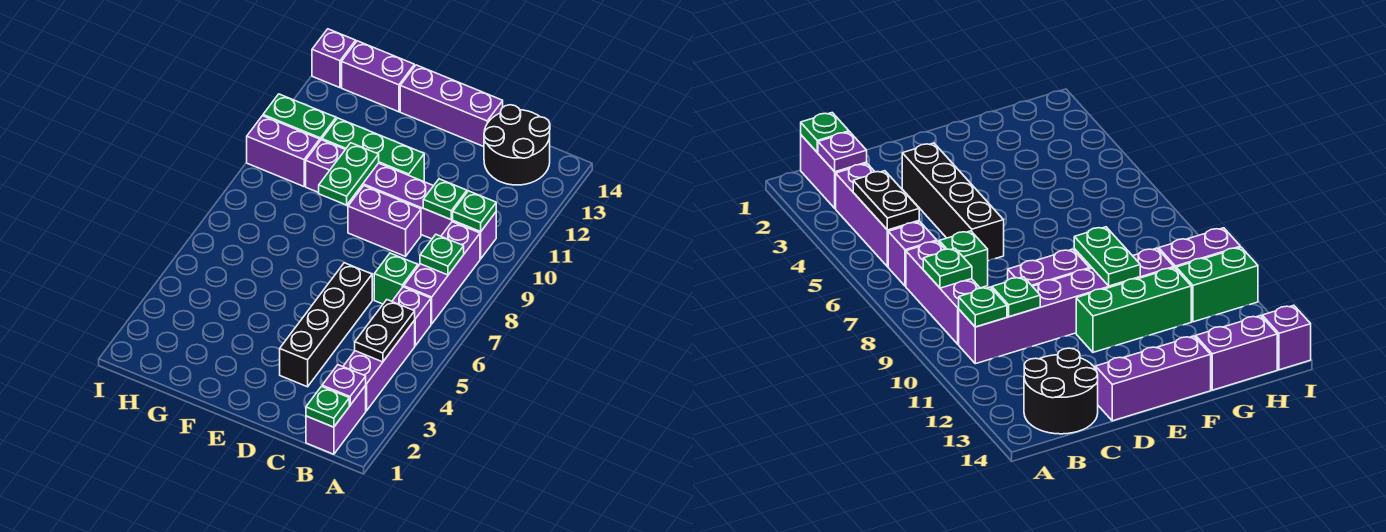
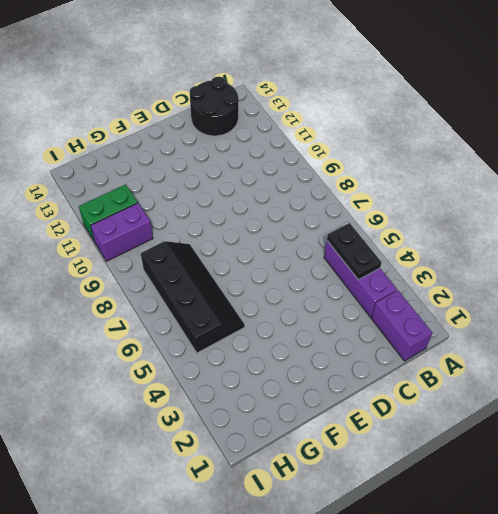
black slope G5:H8 level 1 top H -> none
none -> purple brick B6 level 1
none -> purple brick B7:B9 level 1
none -> purple brick B10:G10 level 1

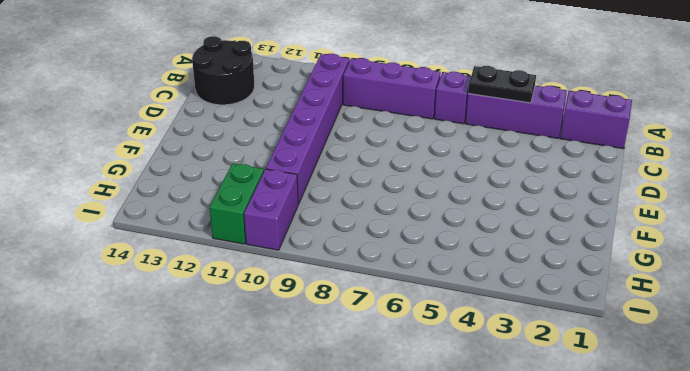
none -> green brick C7 level 1
none -> black brick D3:D6 level 1
none -> purple brick D9:E9 level 1

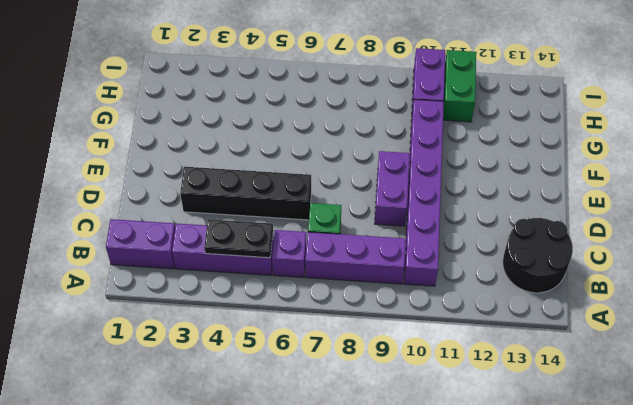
none -> purple brick D14:F14 level 1
none -> green brick E11:G11 level 1
none -> purple brick G14:H14 level 1

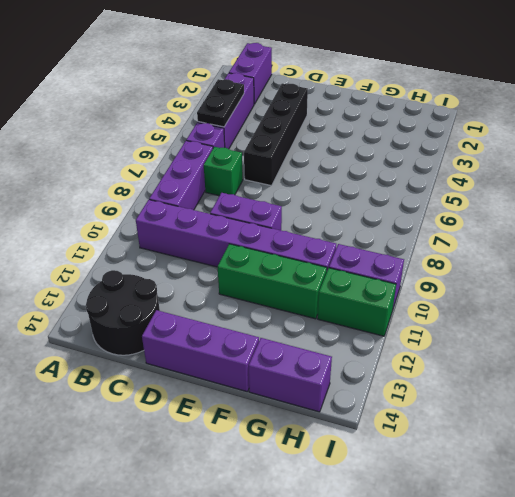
none -> purple brick I14 level 1
none -> green plate B1 level 2
none -> purple plate B2 level 2

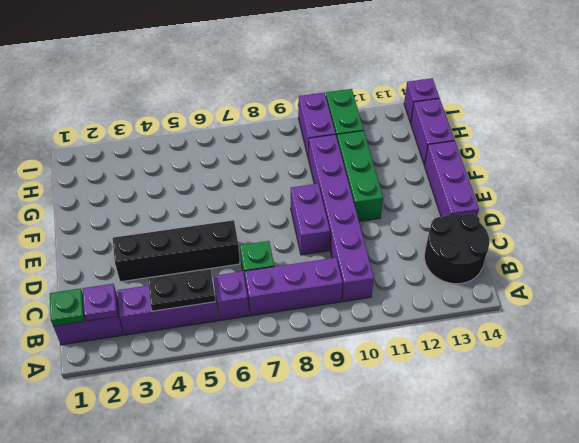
none -> green plate B8 level 2
none -> green plate B10 level 2
none -> green plate C10 level 2

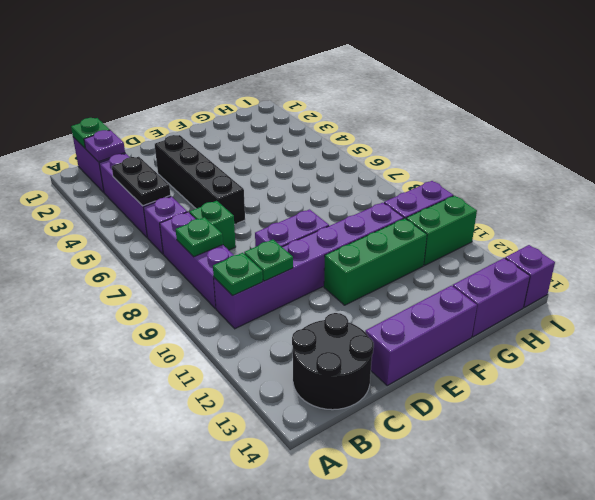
none -> green plate F9:F10 level 2

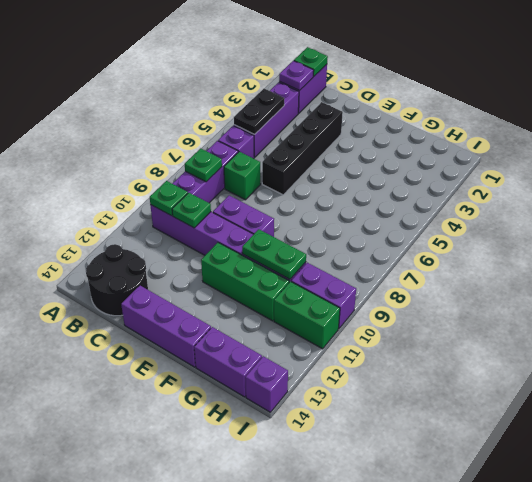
green plate F10:G10 level 2 -> green plate F9:F10 level 2

